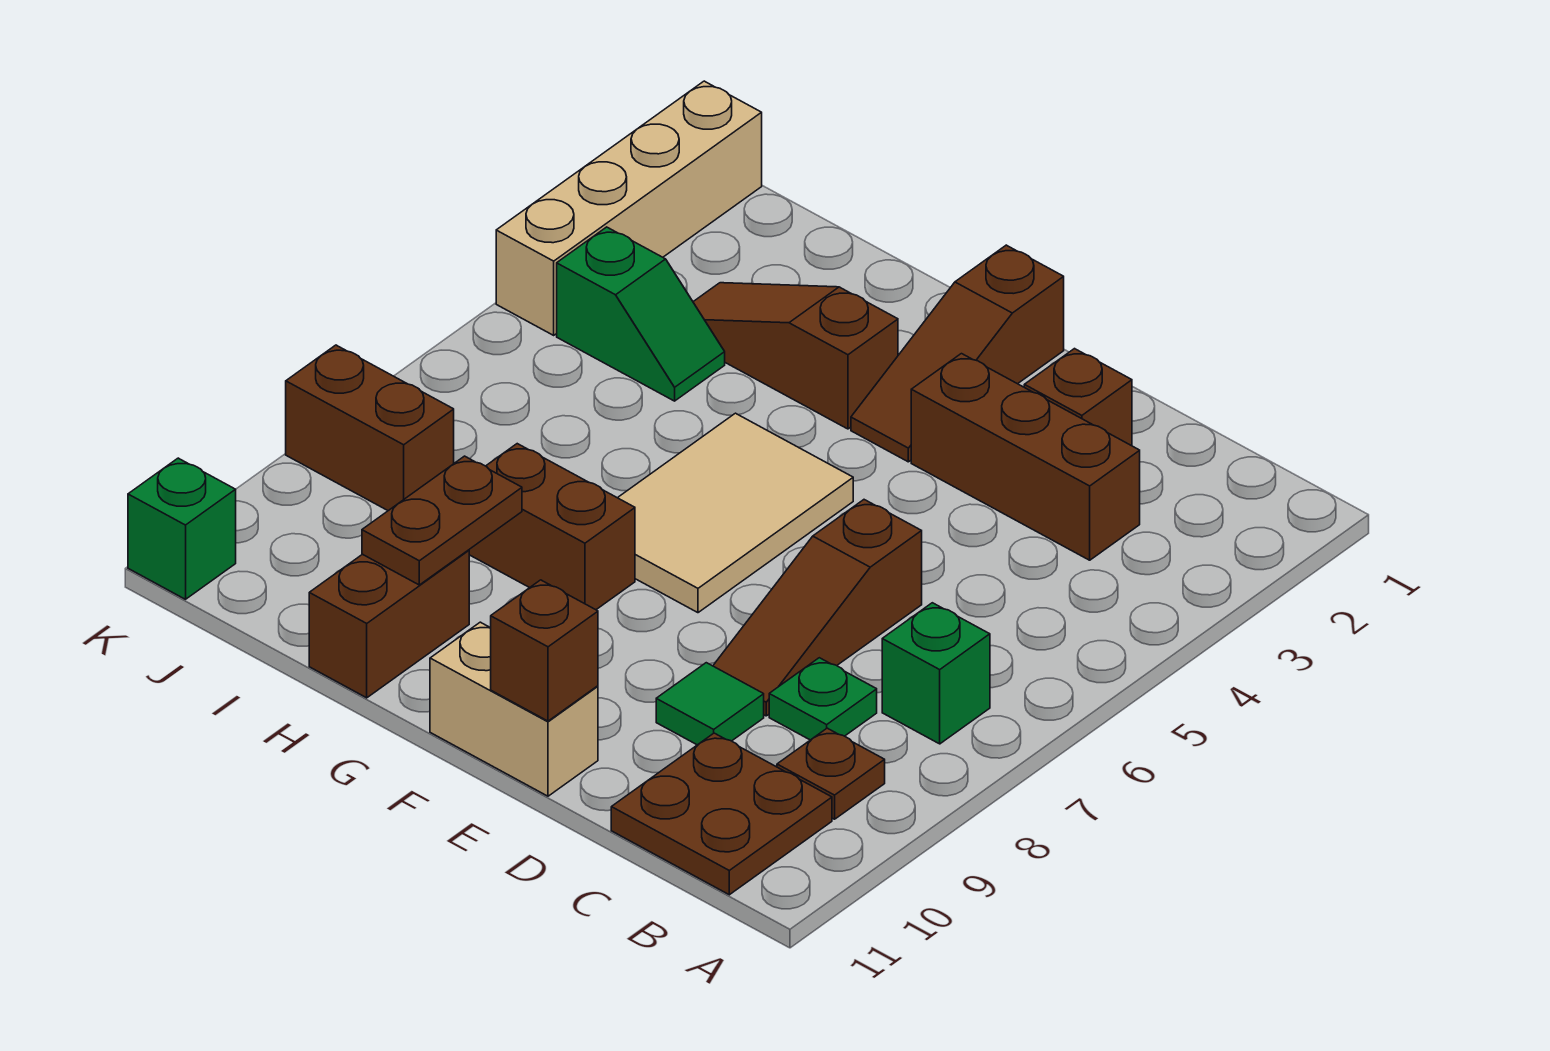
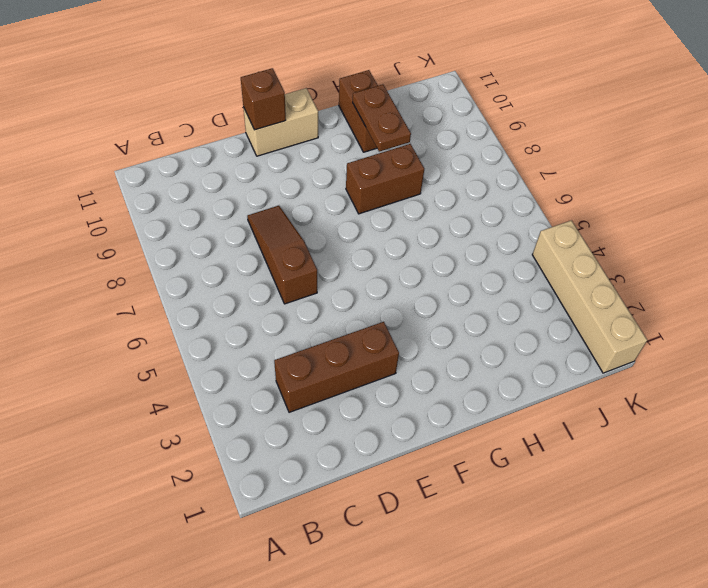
none -> green brick B7 level 1
none -> brown plate B9 level 1
none -> brown plate B10:C11 level 1

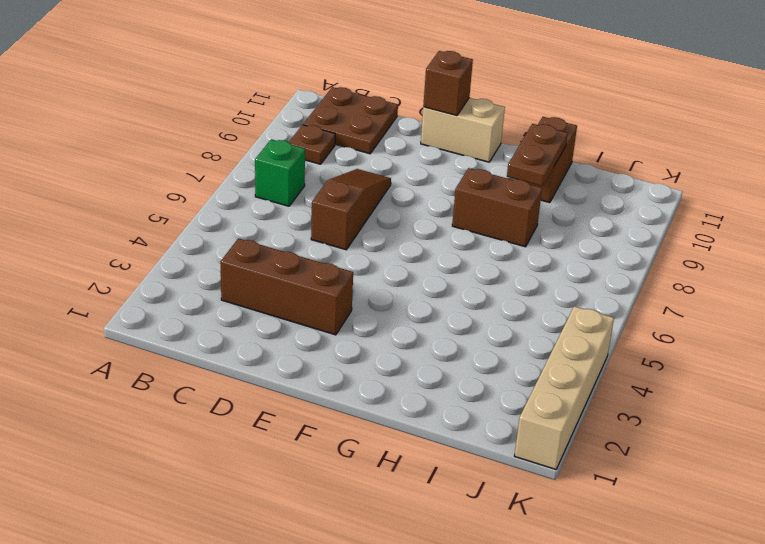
none -> green plate C8 level 1
none -> brown brick D2 level 1
none -> green tile D9 level 1

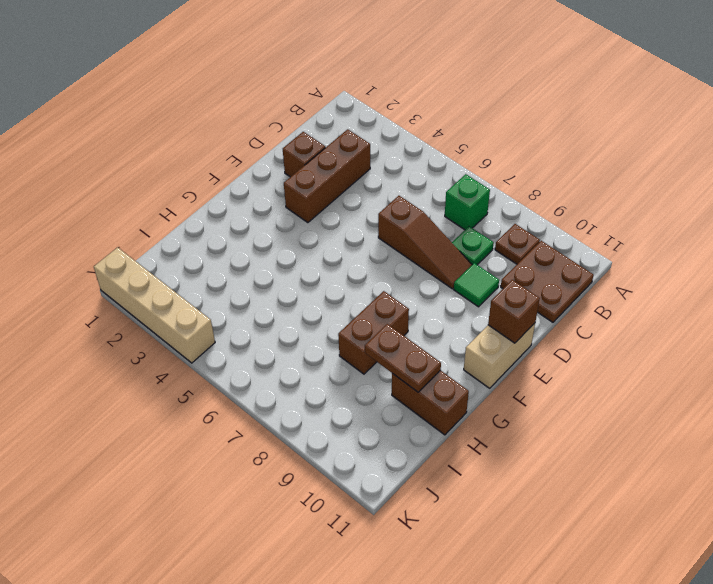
none -> brown slope F1:F3 level 1 top 1
none -> tan tile F5:G7 level 1
none -> brown slope G3:I3 level 1 top G

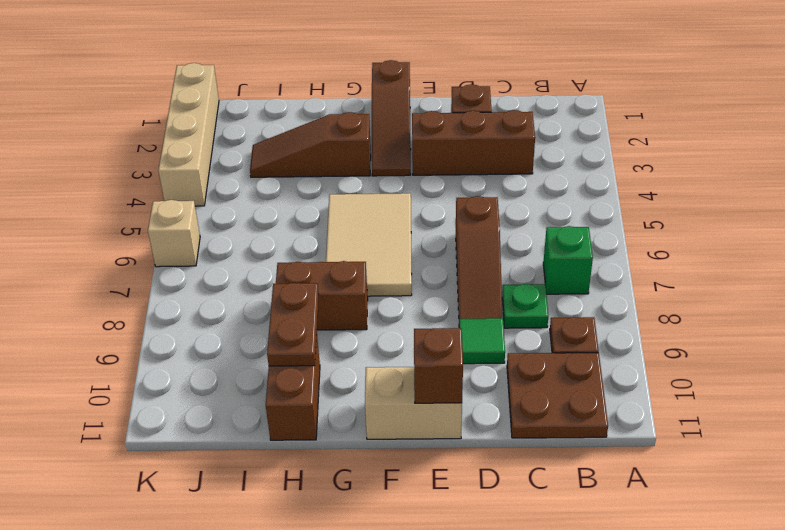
tan brick K6 level 1 -> none
none -> green slope I4:J4 level 1 top J
none -> brown brick J8:K8 level 1
none -> green brick K11 level 1

